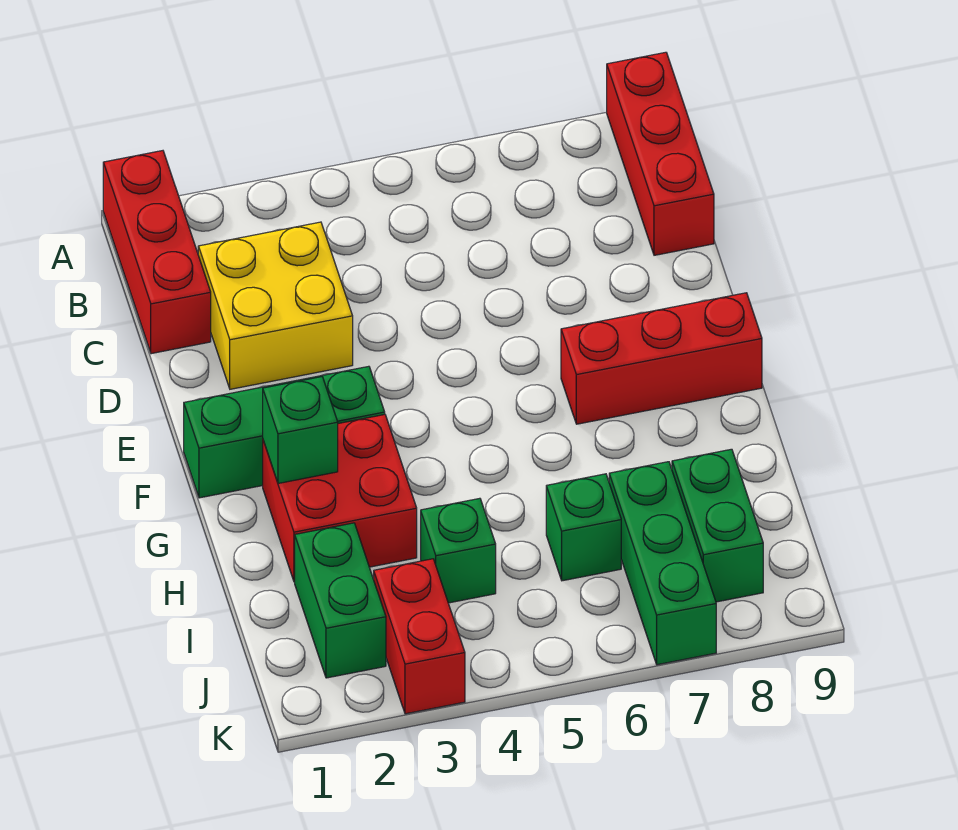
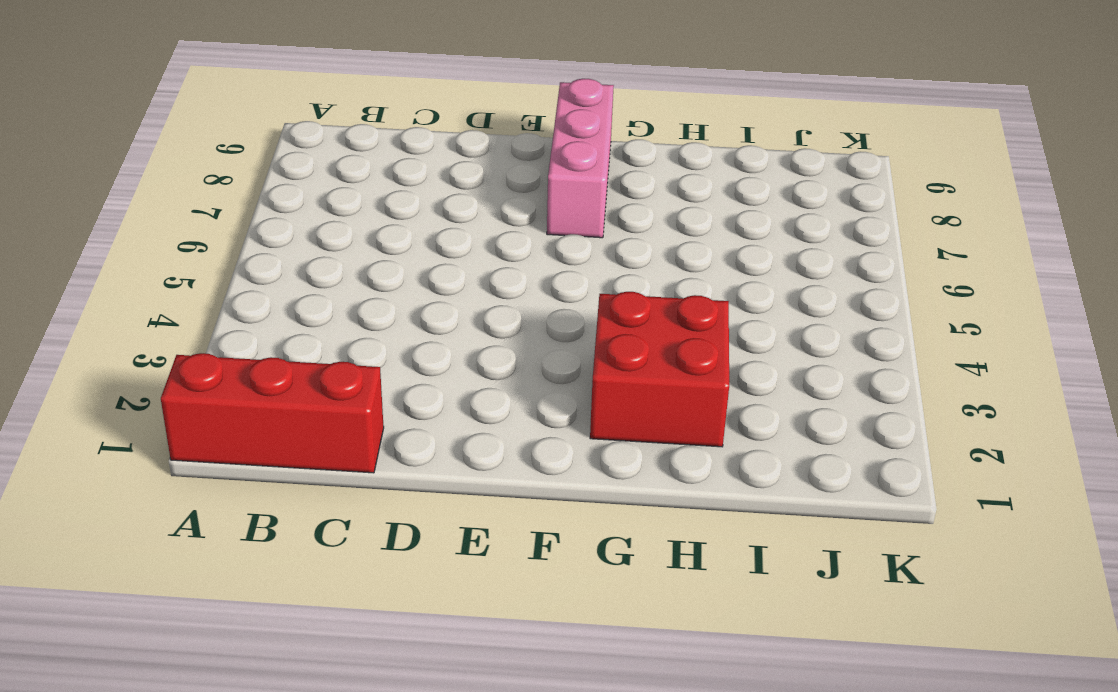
pink brick F7:F9 level 1 -> red brick F7:F9 level 1
none -> red brick A9:C9 level 1
none -> yellow brick C2:D3 level 1
none -> green brick F1:F3 level 1

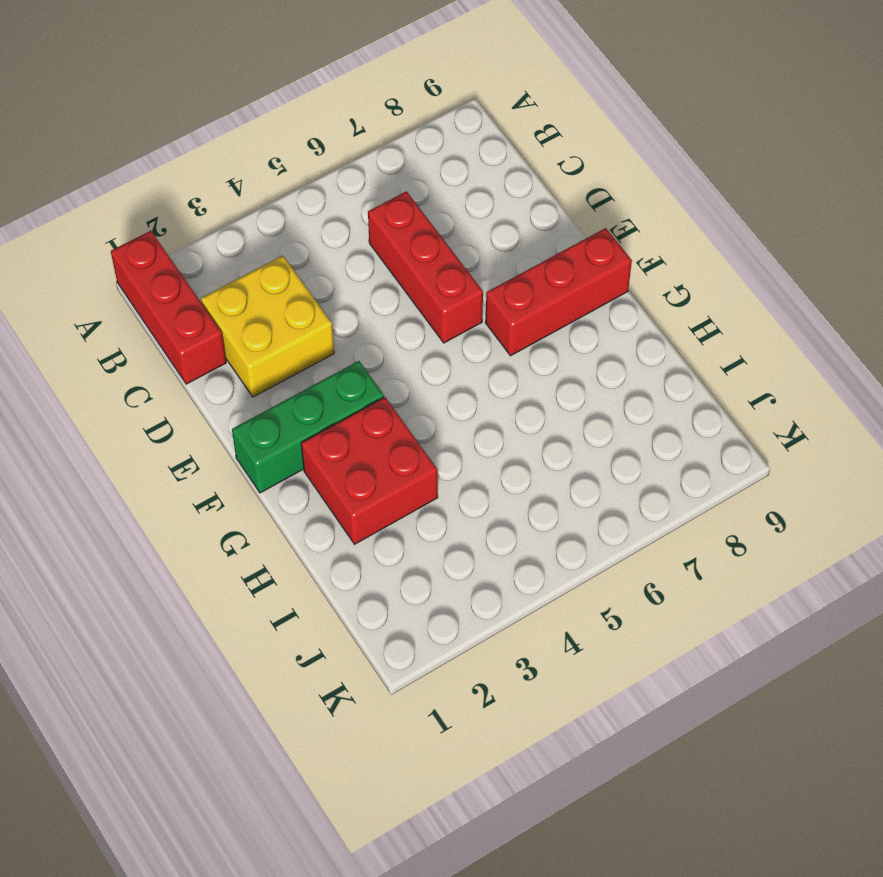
red brick C6:E6 level 1 -> red brick A9:C9 level 1
none -> green brick I2:J2 level 1
none -> green brick I4 level 1
none -> green brick I6 level 1

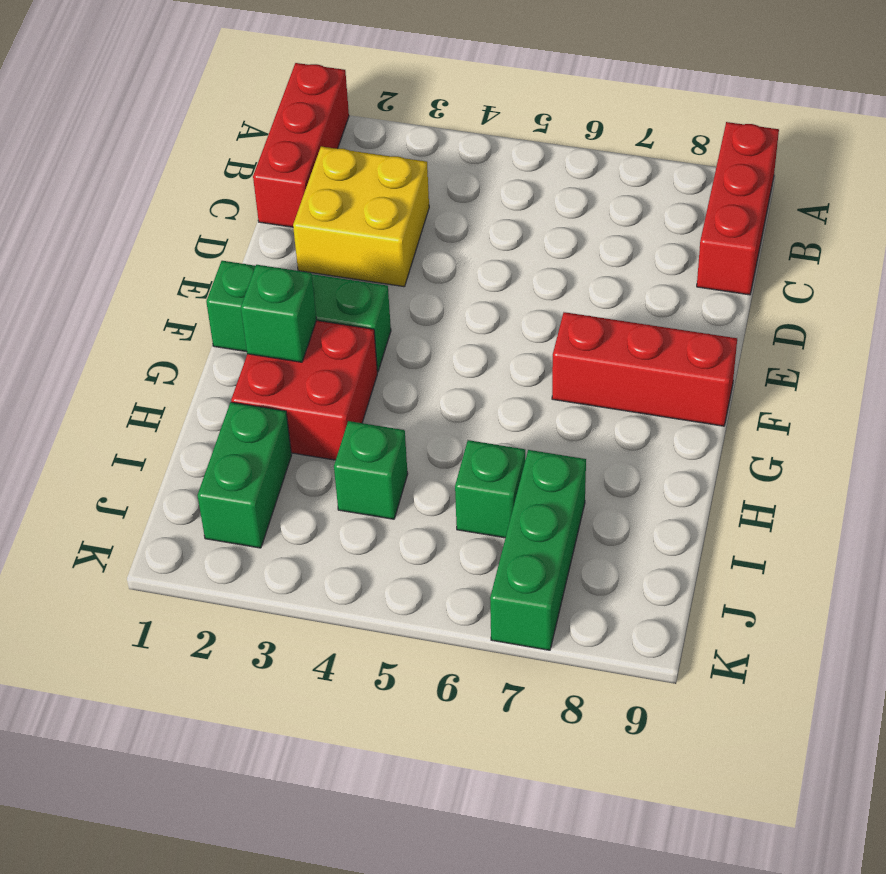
none -> green brick I8:J8 level 1
none -> red brick J3:K3 level 1

